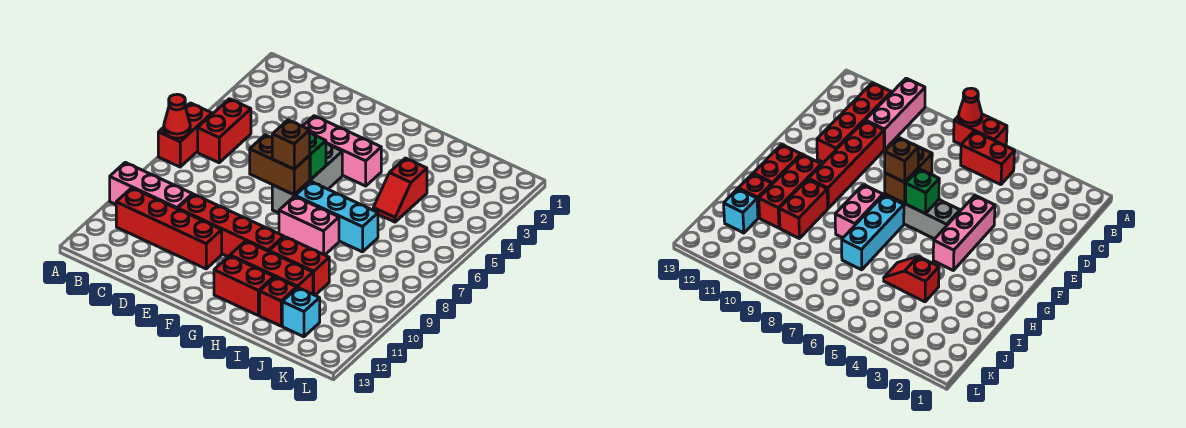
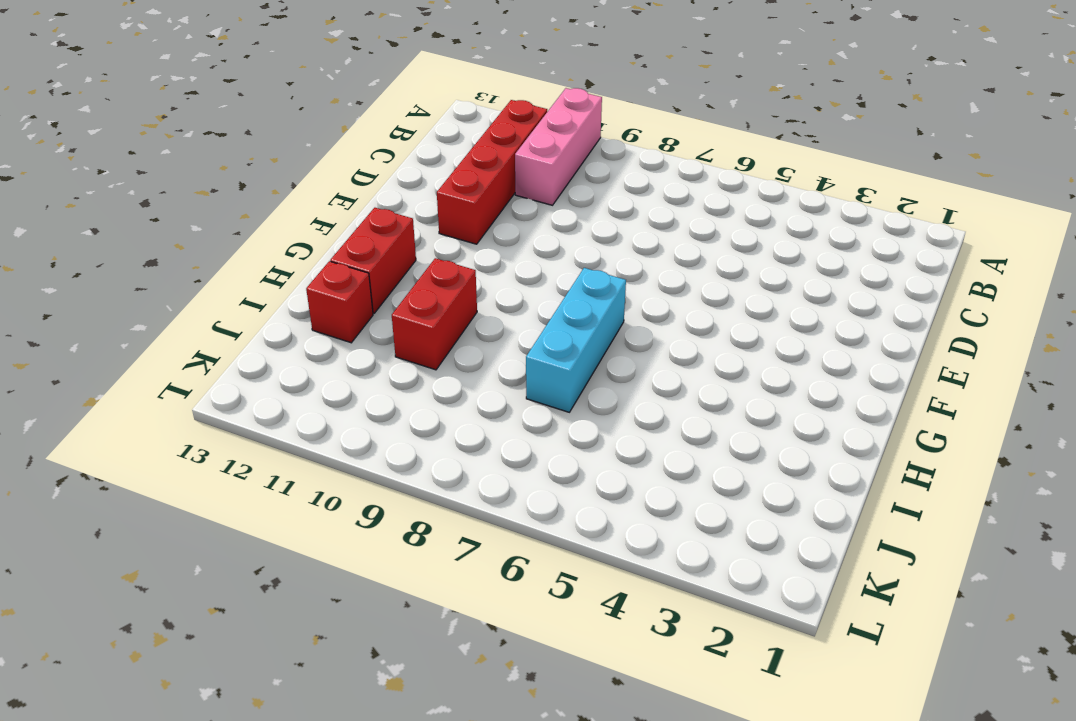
none -> red brick A6:A7 level 1
none -> red brick B5:B6 level 1
none -> red brick D10:G10 level 1

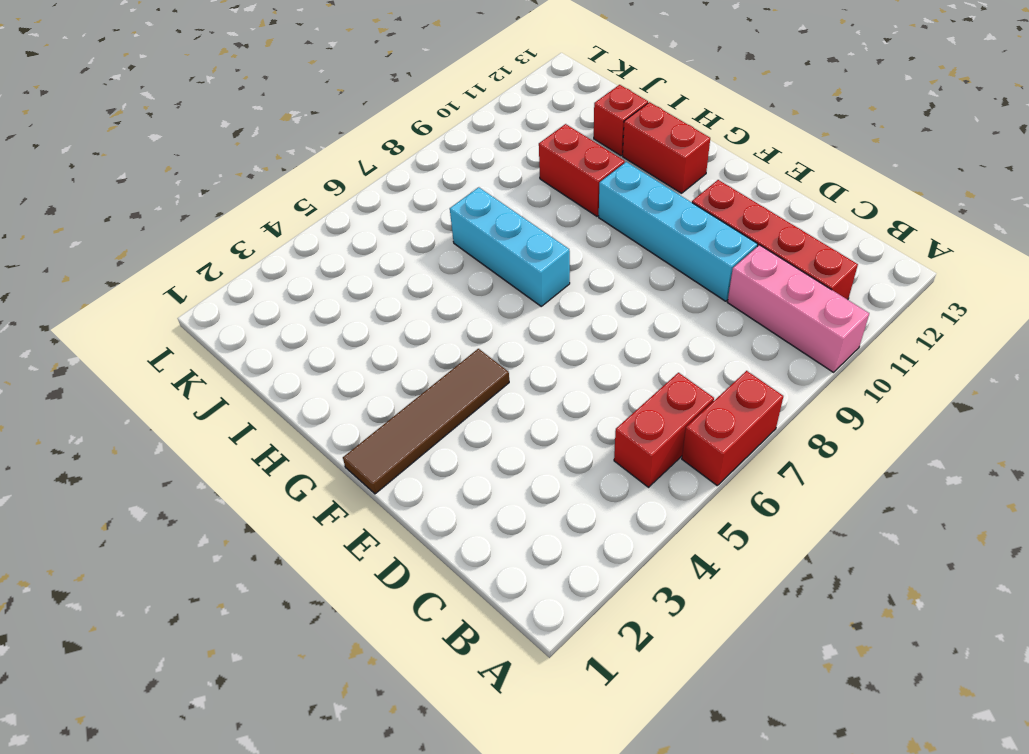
cyan brick D10:G10 level 1 -> red brick D10:G10 level 1
brown tile F1:F4 level 1 -> pink brick E4:G4 level 1
none -> grey brick F5:F7 level 1
none -> pink brick G8:H8 level 1
none -> red brick G11:I11 level 1

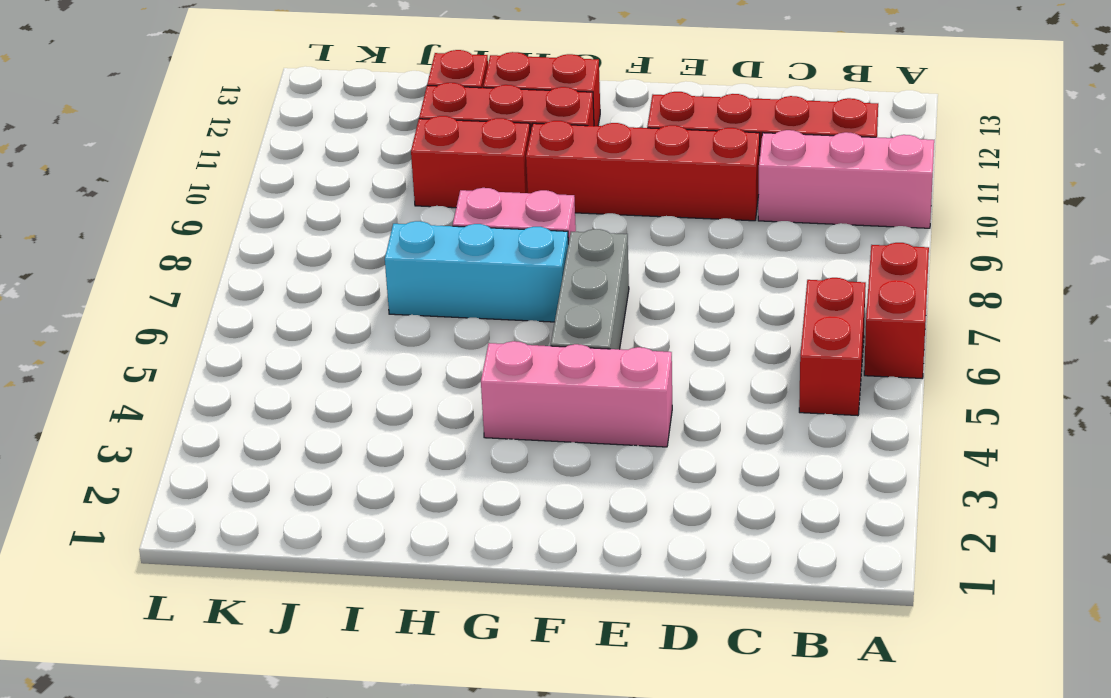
none -> red slope I4:I5 level 1 top 4
none -> cyan brick J12 level 1
none -> red cone A7 level 2

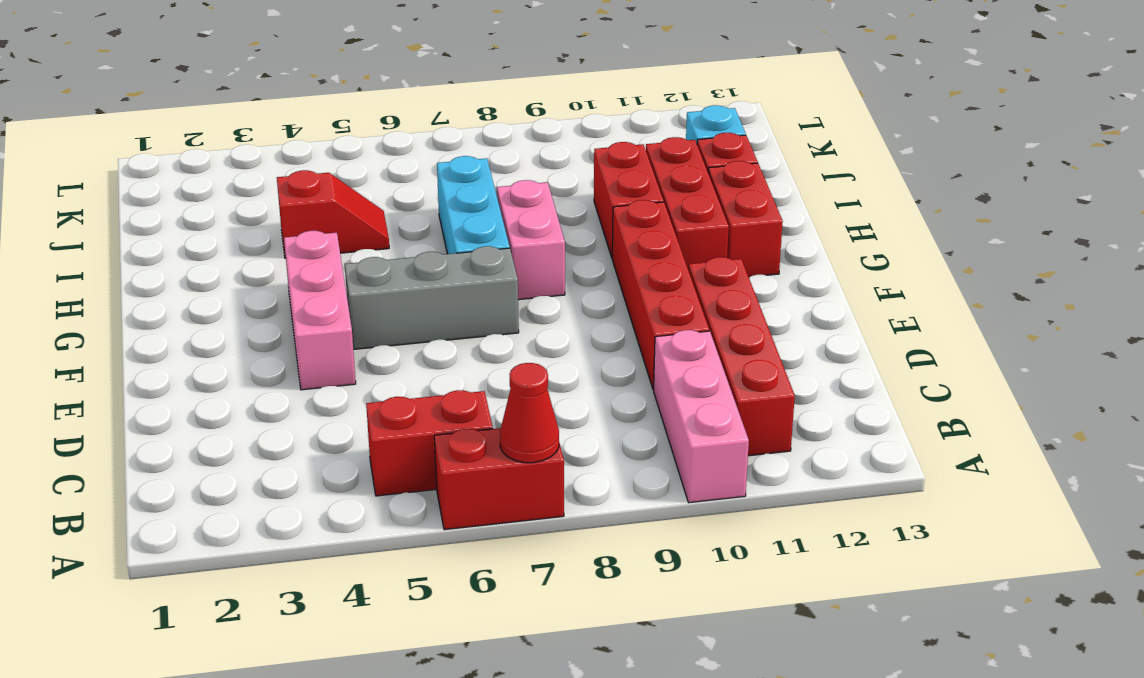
none -> brown brick E7:F7 level 2
none -> green brick F6 level 2
none -> brown brick F7 level 3

